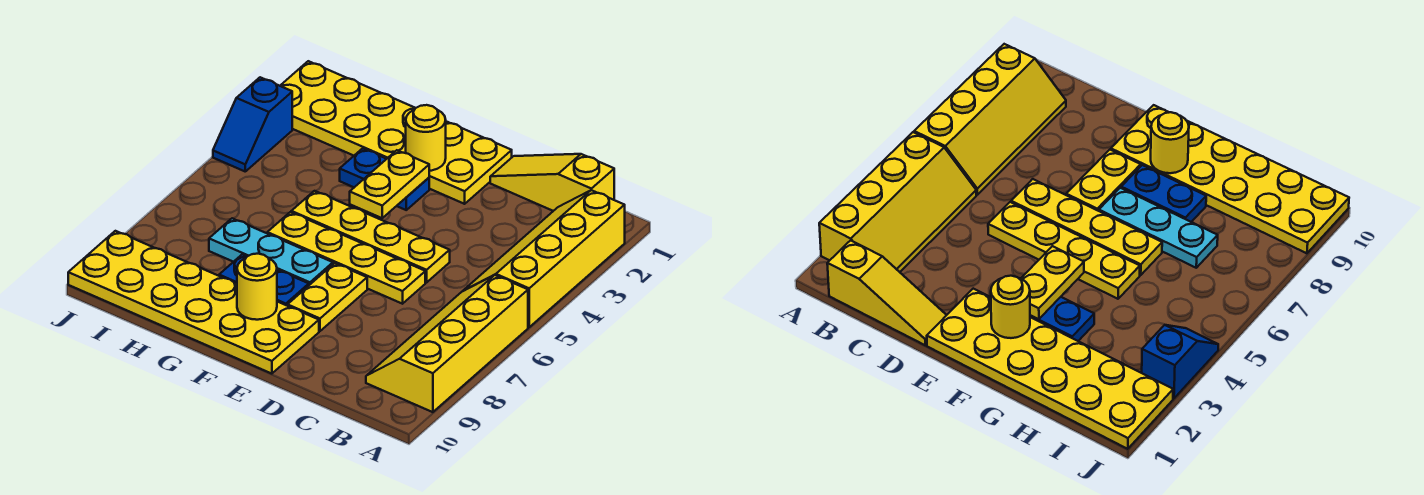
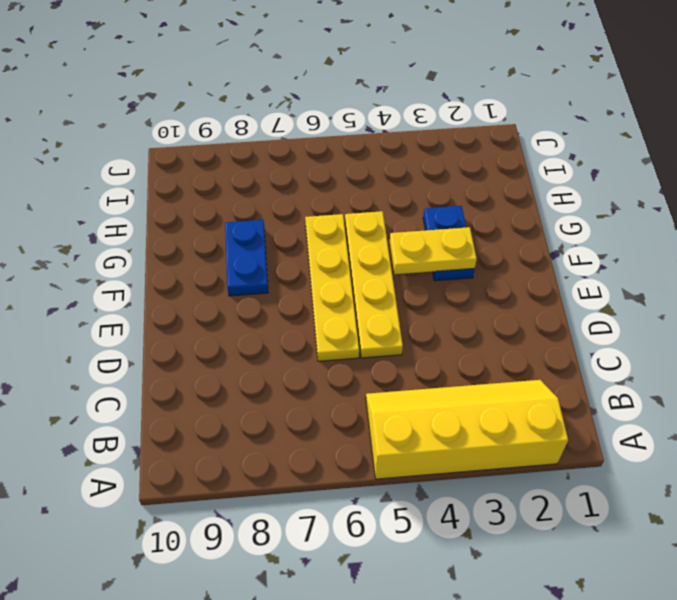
none -> yellow slope A6:B9 level 1 top A
none -> yellow slope B1:D1 level 1 top B
none -> yellow plate E1:J2 level 1

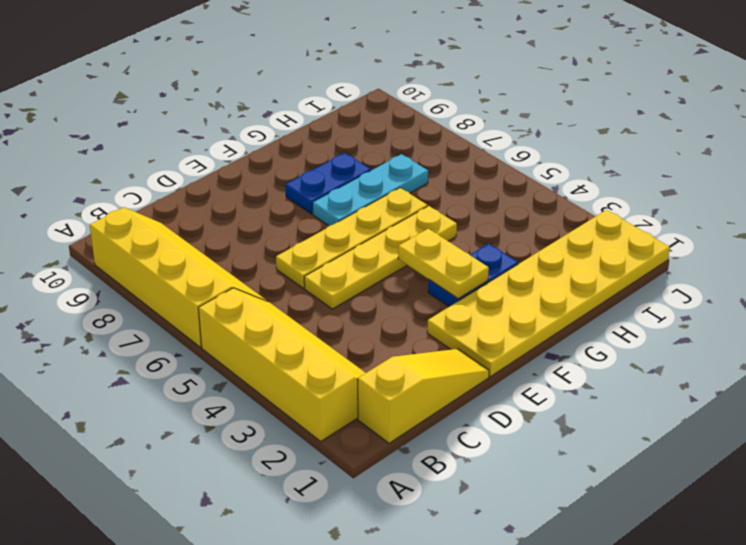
none -> yellow plate E7:E8 level 1
none -> yellow plate E9:J10 level 1
none -> blue slope J3:J4 level 1 top 3

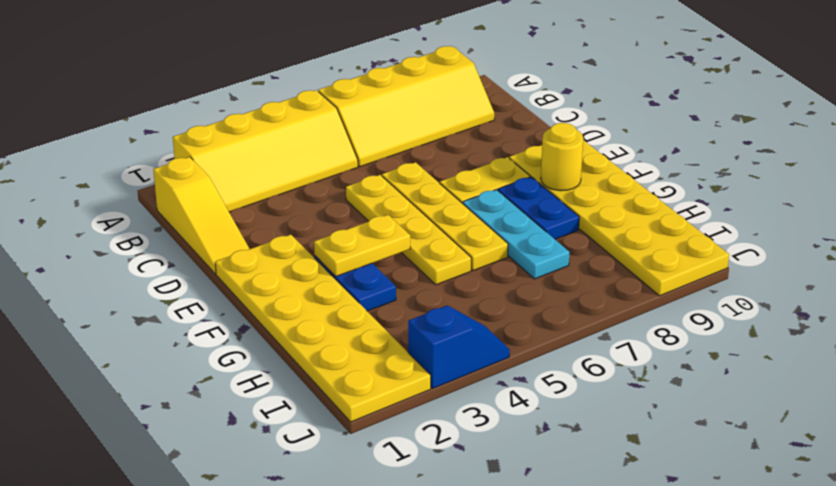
none -> yellow round brick F2 level 2

